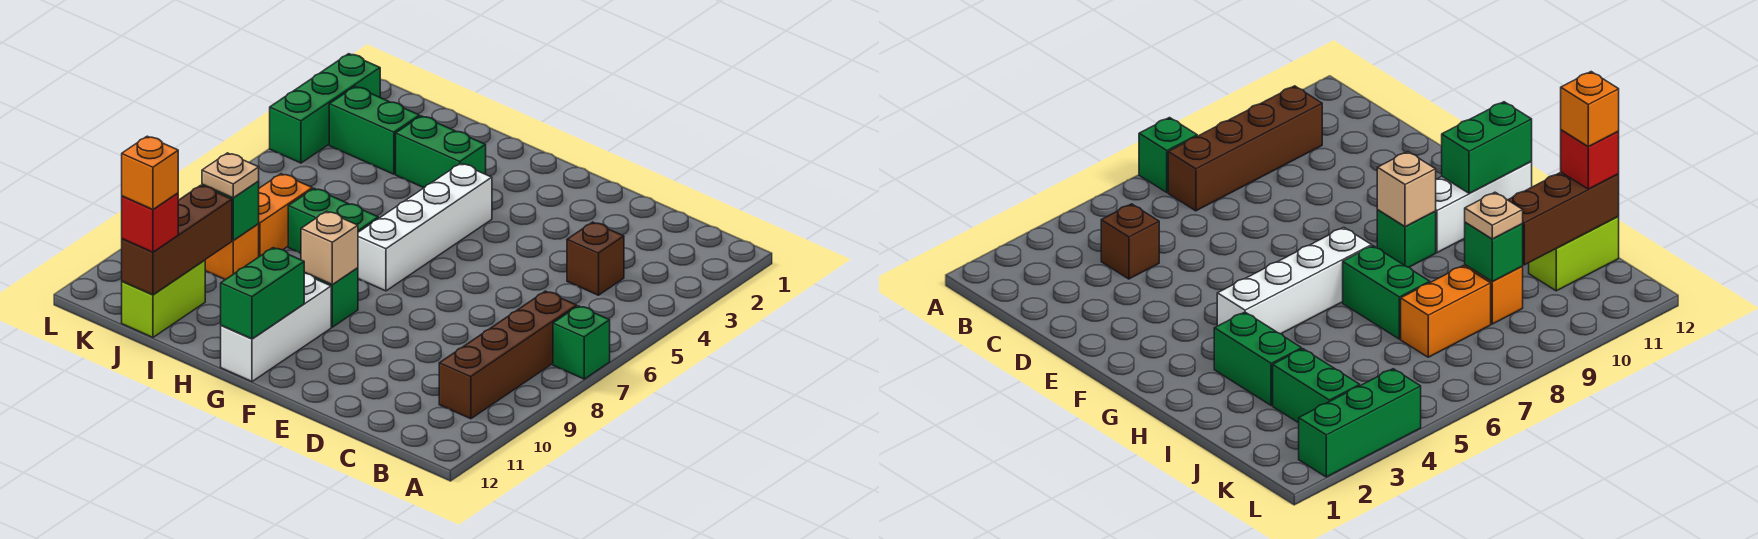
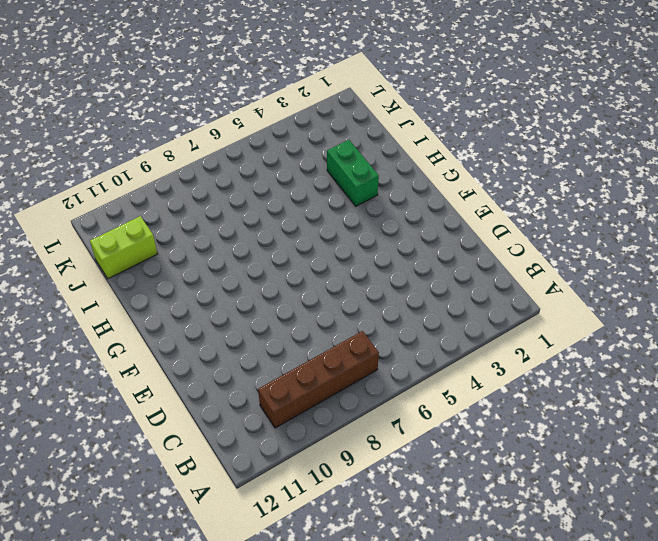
none -> green brick A7 level 1
none -> brown brick C4 level 1
none -> white brick G4:G7 level 1

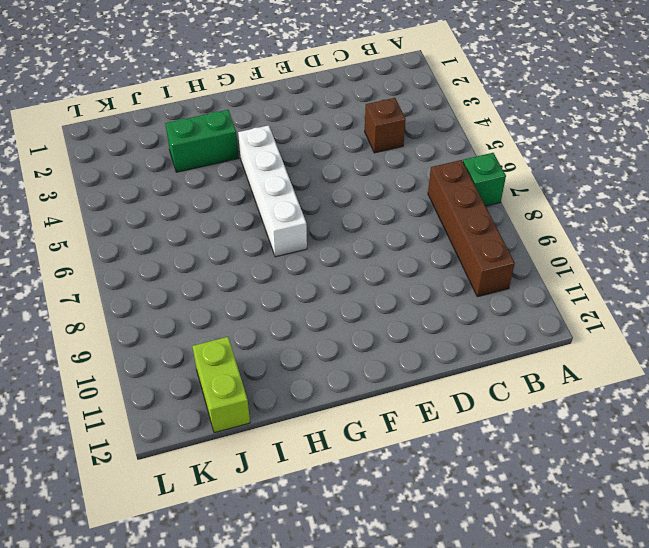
none -> green brick G9 level 1
none -> white brick G10:G12 level 1
none -> green brick H7:I7 level 1

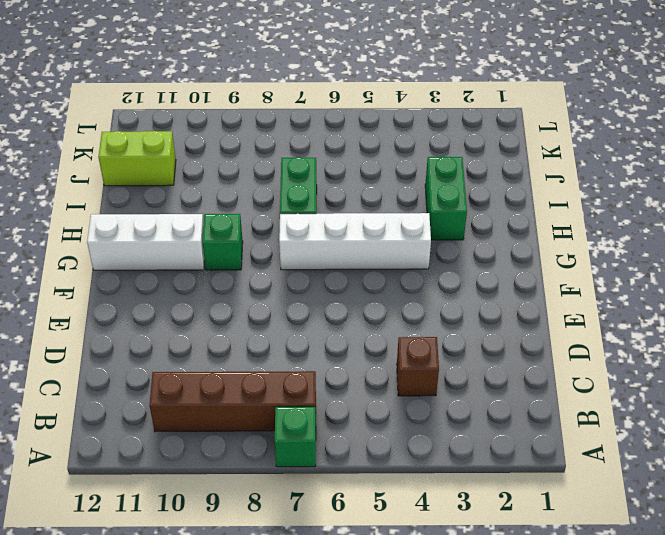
none -> green brick J3:K3 level 1
none -> orange brick J7:J8 level 1
none -> orange brick J9 level 1

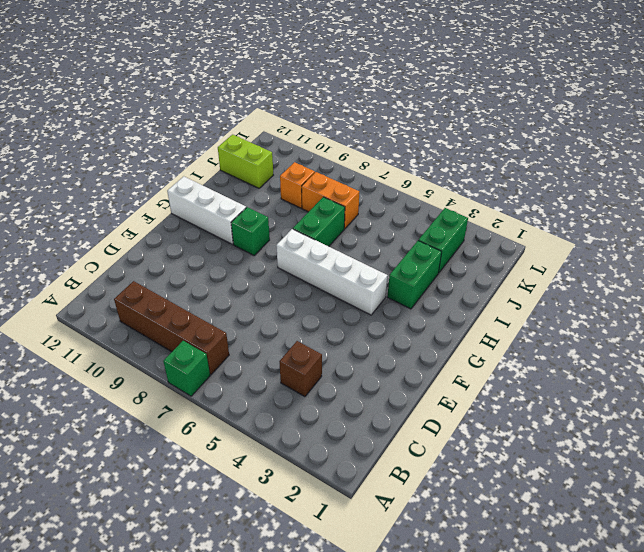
none -> green brick L2:L4 level 1
none -> tan brick G9 level 2
none -> green brick G11:G12 level 2

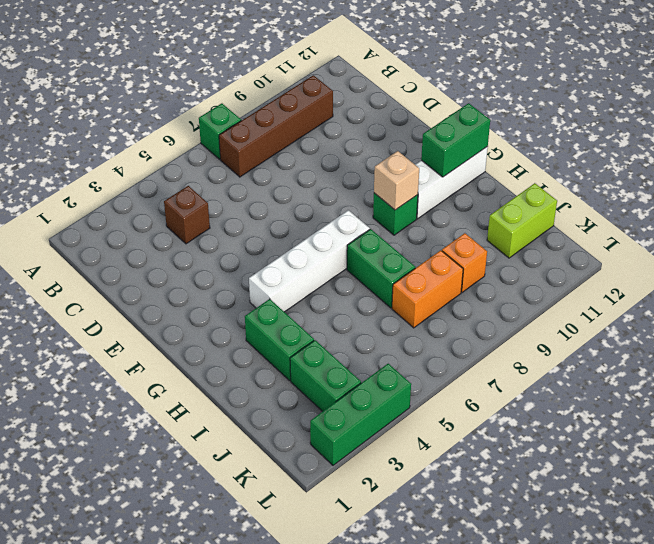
none -> green brick J9 level 2
none -> brown brick J10:J12 level 2
none -> tan plate J9 level 3

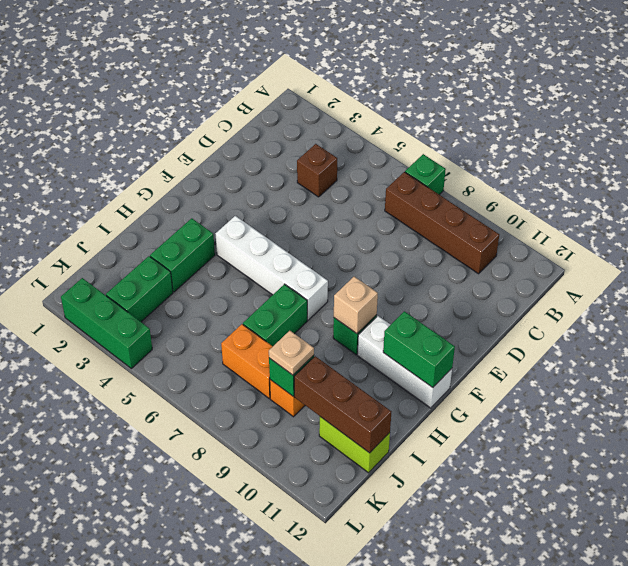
none -> red brick J12 level 3
none -> orange brick J12 level 4

